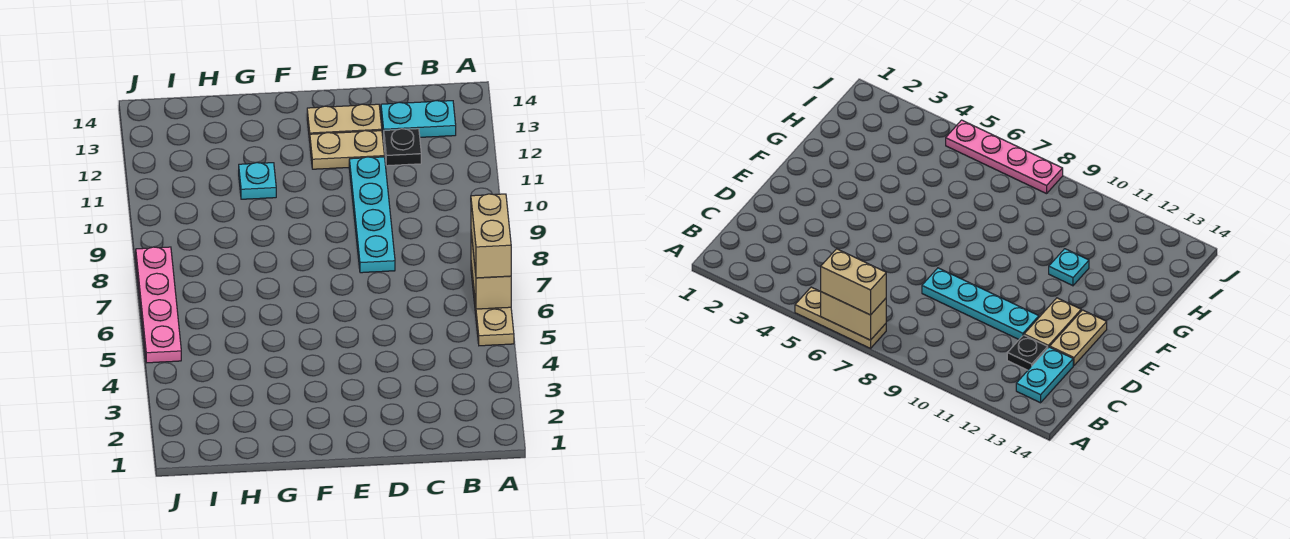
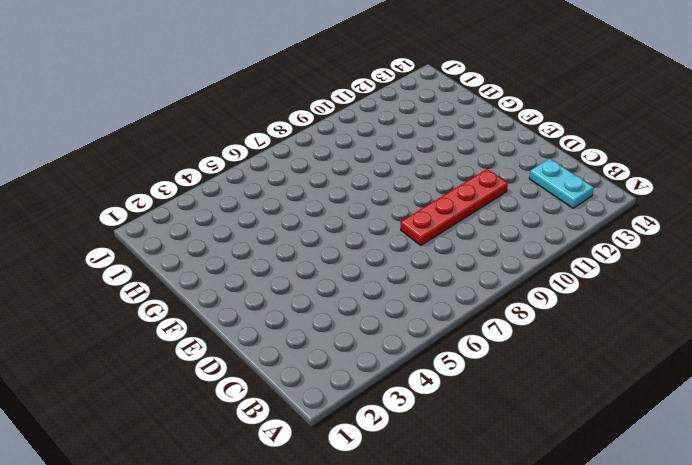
red plate D8:D11 level 1 -> cyan plate D8:D11 level 1
none -> tan plate A5:A7 level 1
none -> black plate C12 level 1

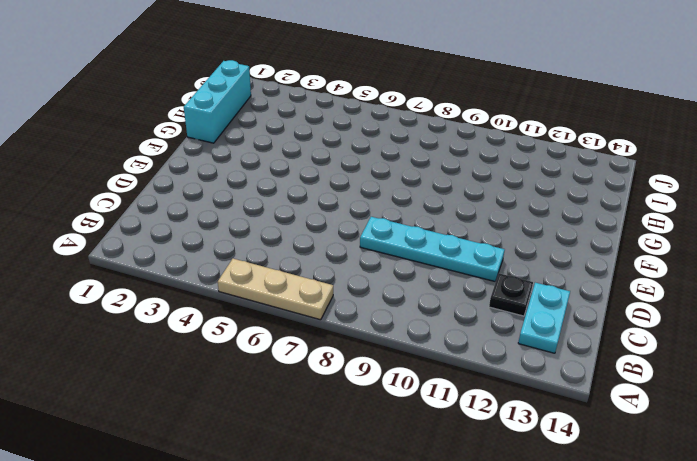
cyan brick G1:I1 level 1 -> none
none -> tan plate D12:E12 level 1
none -> tan plate D13:E13 level 1

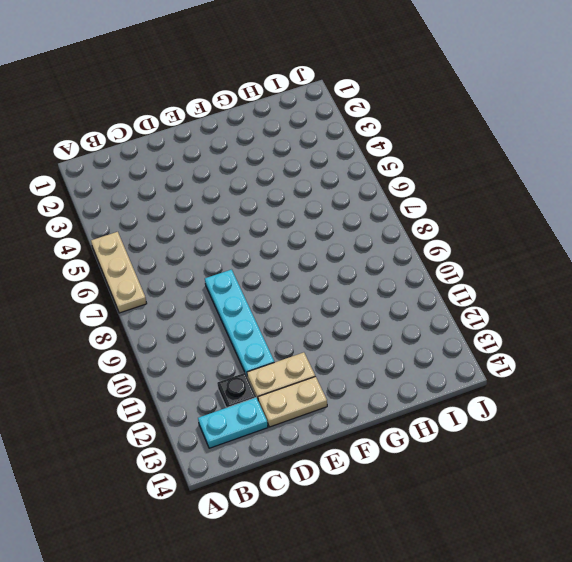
none -> cyan plate G11 level 1
none -> pink plate J5:J8 level 1

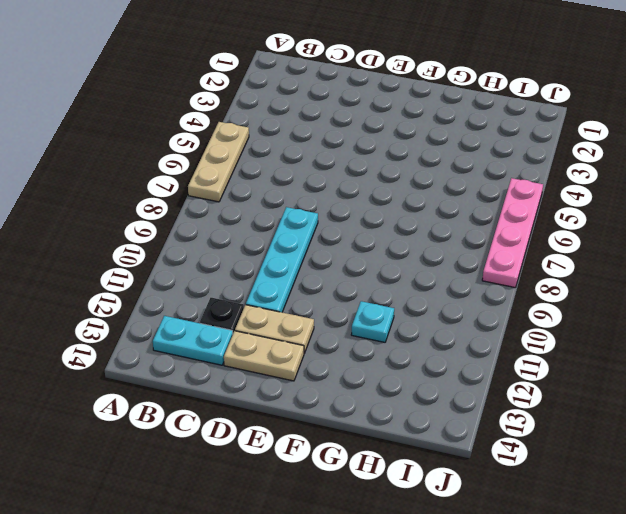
none -> tan brick A6:A7 level 2
none -> tan brick A6:A7 level 3

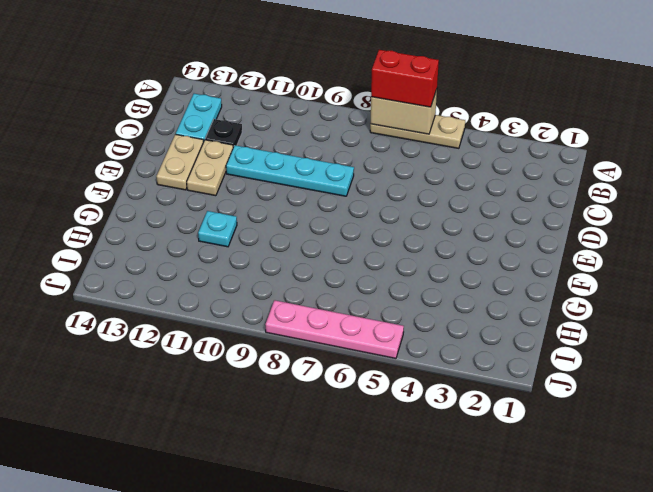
red brick A6:A7 level 3 -> tan brick A6:A7 level 3

